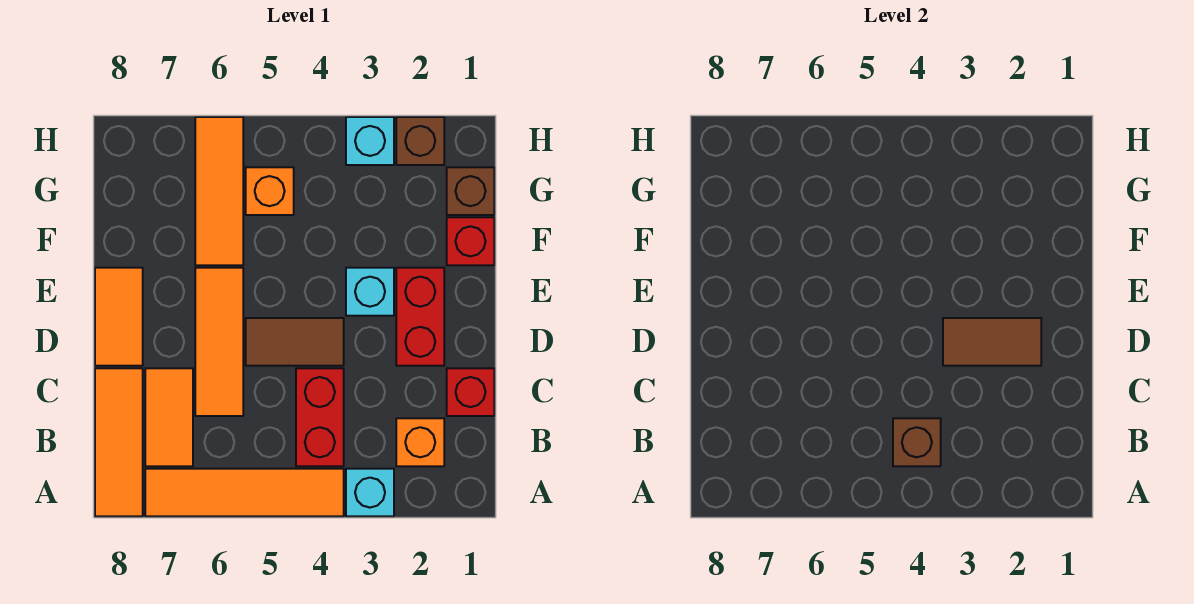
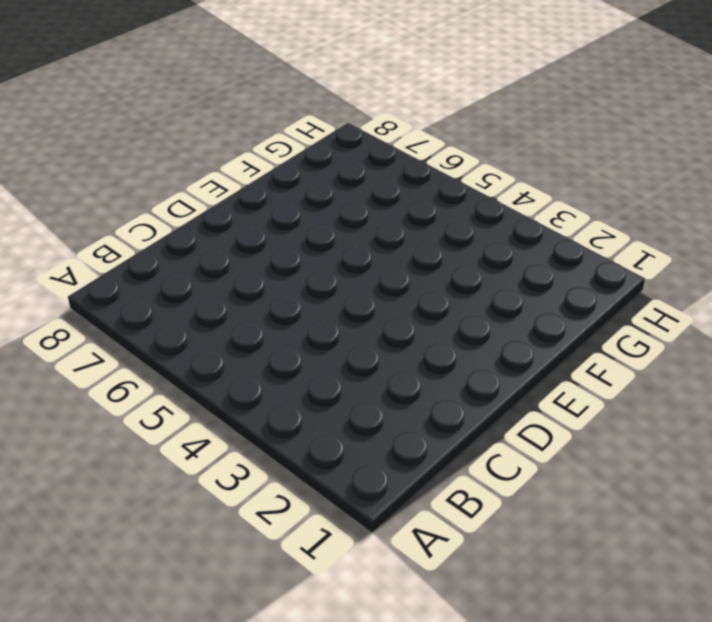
none -> cyan brick A3 level 1
none -> orange tile A4:A7 level 1
none -> orange tile A8:C8 level 1

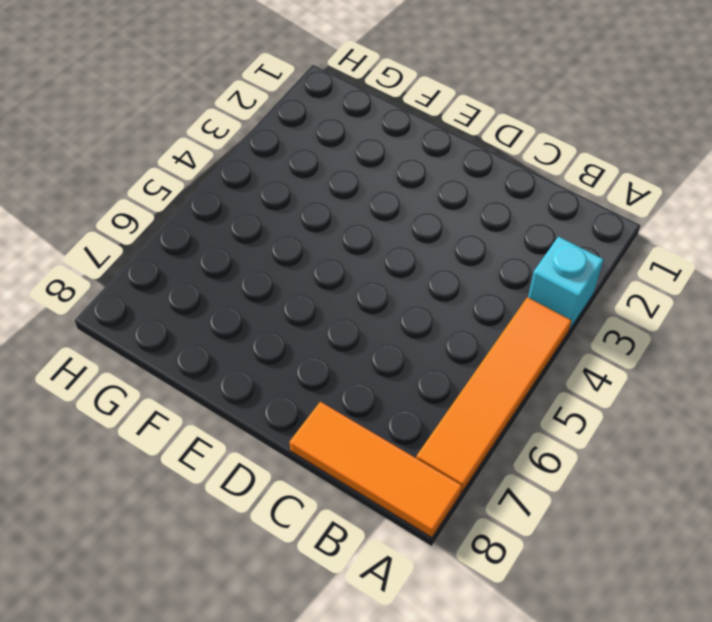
none -> orange brick B2 level 1
none -> red brick B4:C4 level 1
none -> orange tile B7:C7 level 1

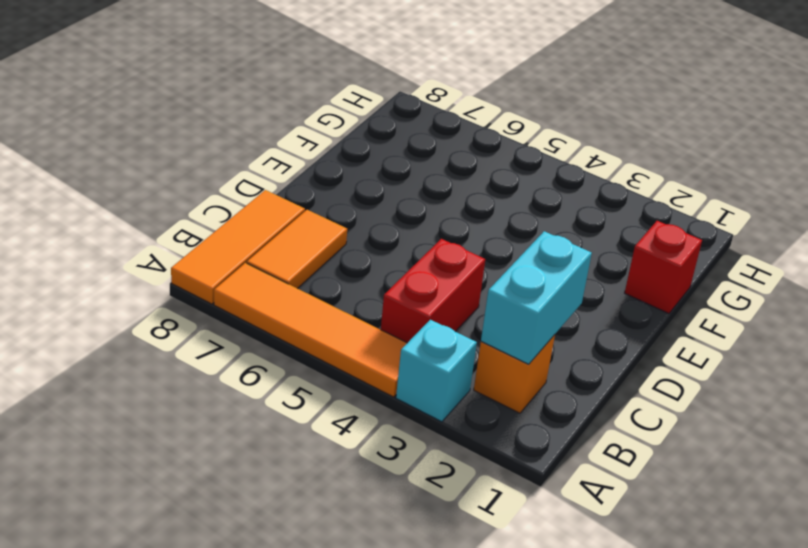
cyan brick B2:C2 level 2 -> none
none -> red brick C1 level 1
none -> orange tile C6:E6 level 1
none -> red brick D2:E2 level 1

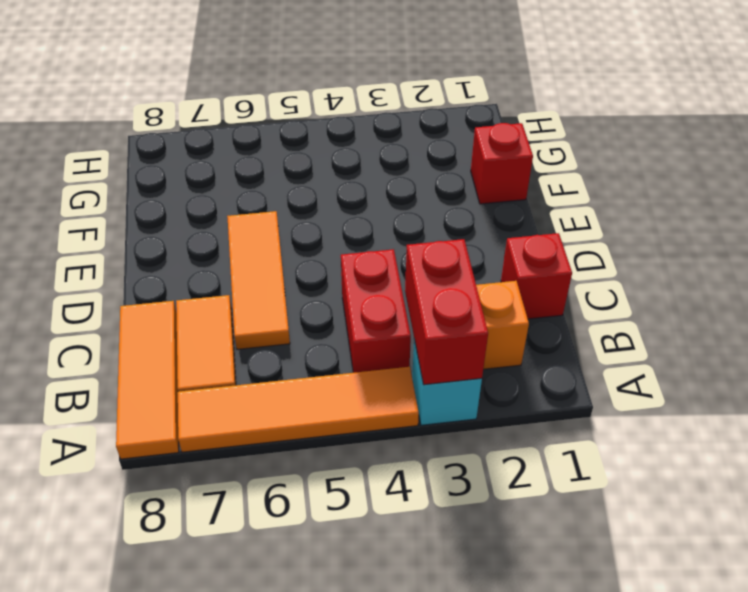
red brick A3:B3 level 2 -> red brick D2:E2 level 1
none -> brown tile D4:D5 level 1
none -> orange tile D8:E8 level 1
none -> cyan brick E3 level 1

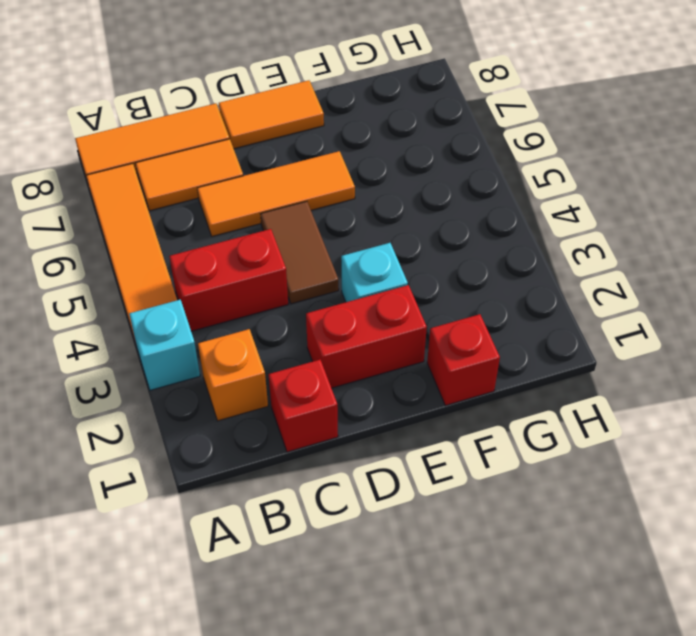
none -> orange tile F6:H6 level 1
none -> brown brick G1 level 1
none -> orange brick G5 level 1

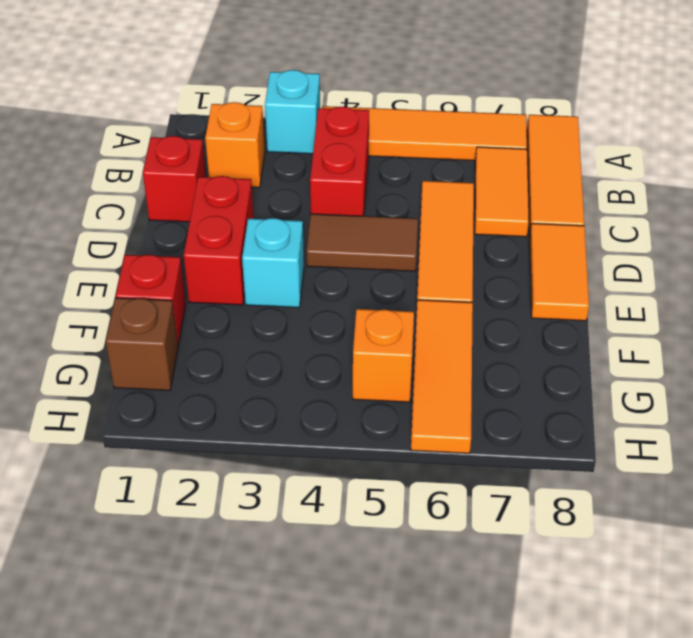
none -> brown brick H2 level 1
none -> cyan brick H3 level 1
none -> brown brick B4 level 2

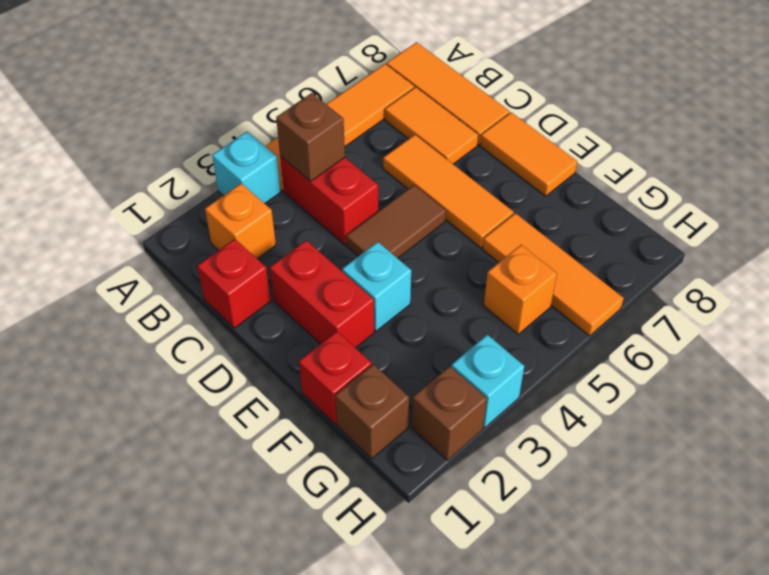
none -> brown tile D2:D3 level 2

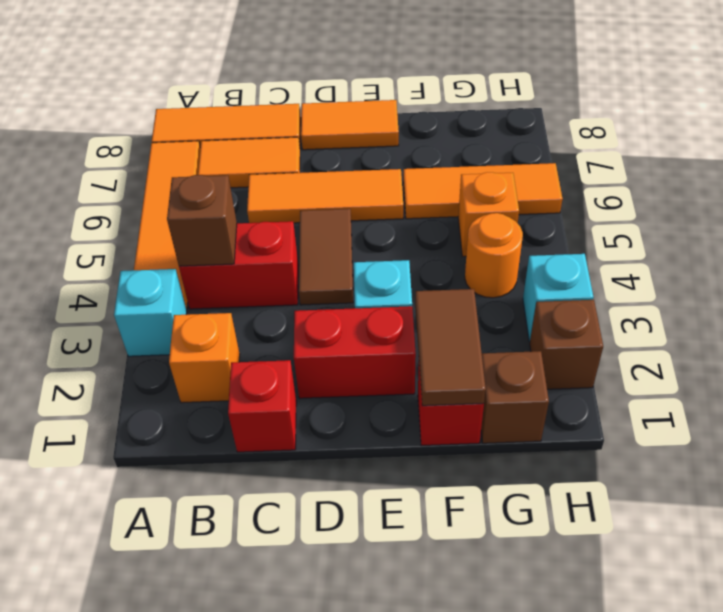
brown tile F1:F2 level 2 -> brown tile D2:D3 level 2
orange round brick G4 level 1 -> none

